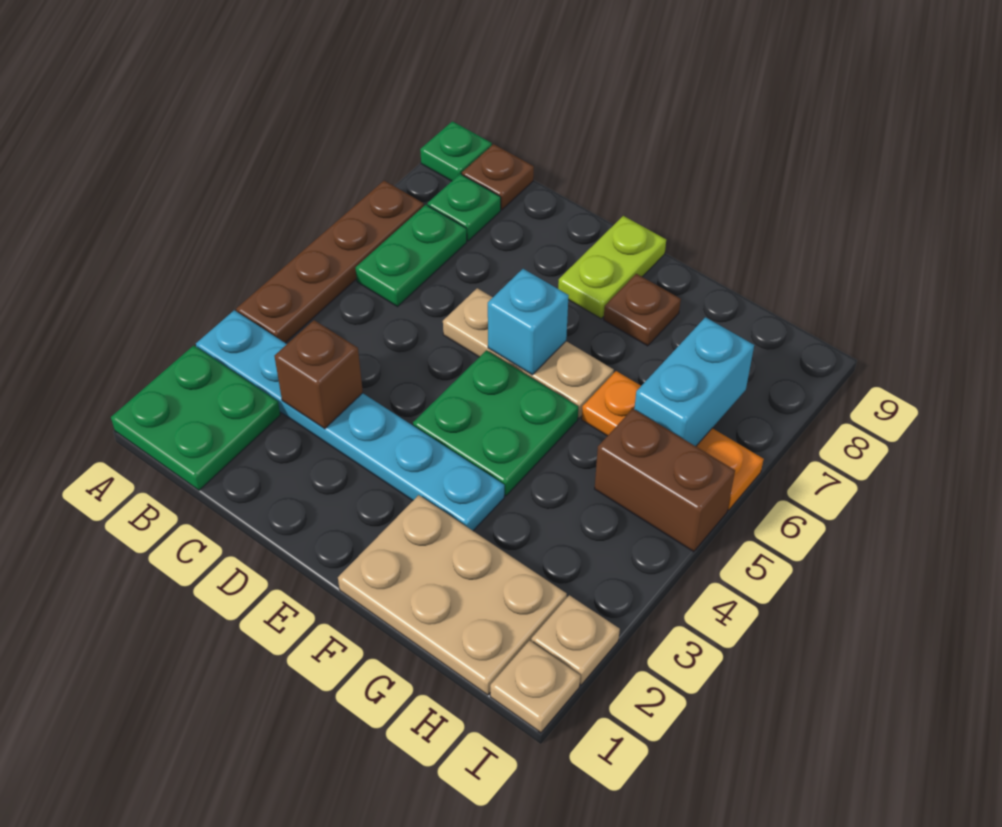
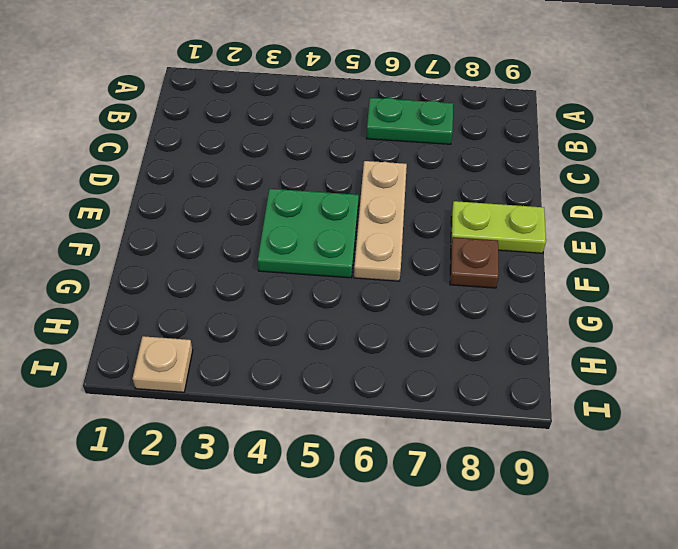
none -> green plate A1:B2 level 1
none -> cyan plate A3:F3 level 1
none -> brown plate A4:A7 level 1

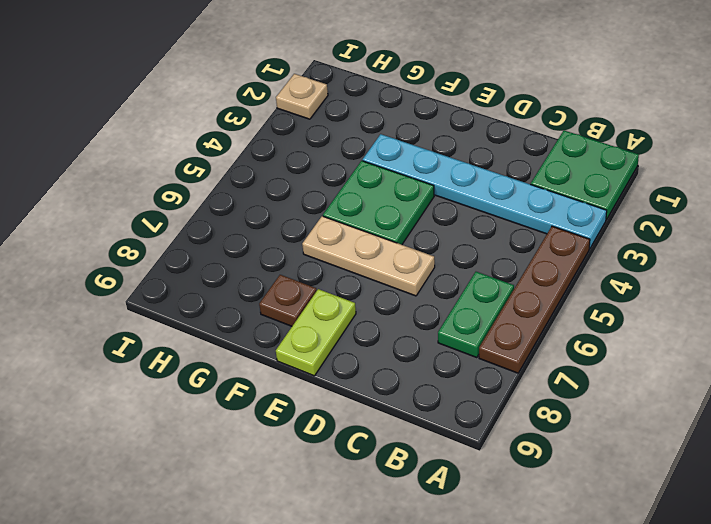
none -> green plate A9 level 1
none -> green plate B8 level 1
none -> brown plate B9 level 1

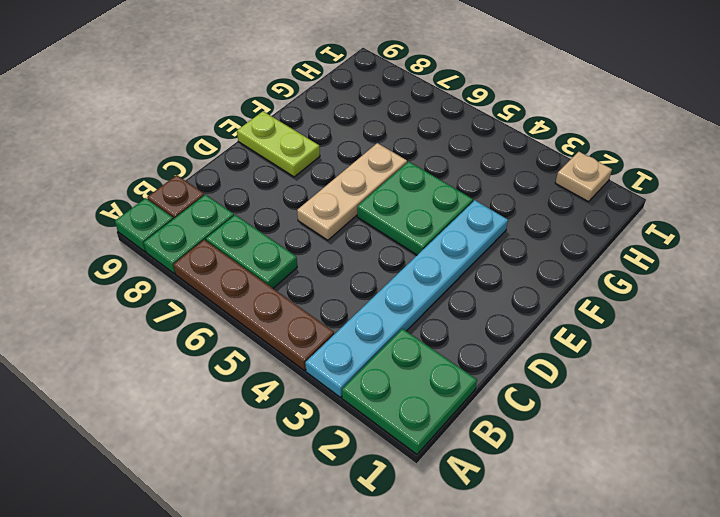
green plate A8:B8 level 1 -> green plate B8 level 1
none -> tan plate F1:H2 level 1
none -> brown plate F8 level 1
none -> orange plate G6:I6 level 1

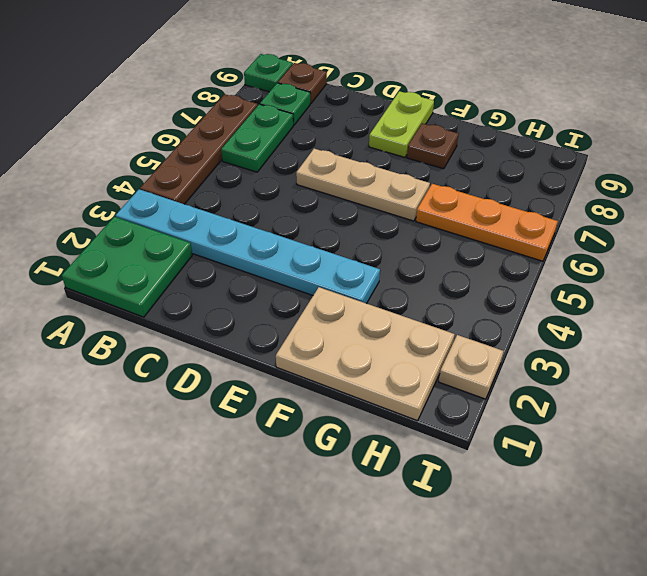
none -> green plate E4:F5 level 1
none -> brown brick H5:I5 level 1
none -> tan plate I1 level 1

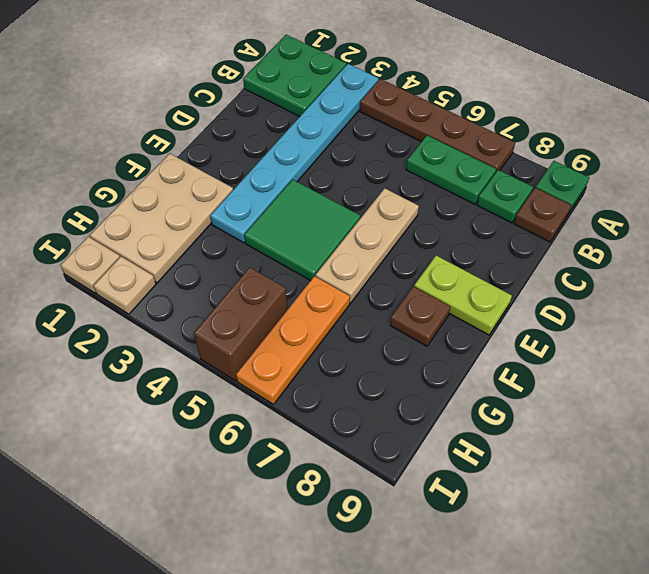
green tile E4:F5 level 1 -> green plate E4:F5 level 1
none -> brown brick C3 level 2
none -> cyan brick E6 level 2
none -> cyan brick H6:H7 level 2

